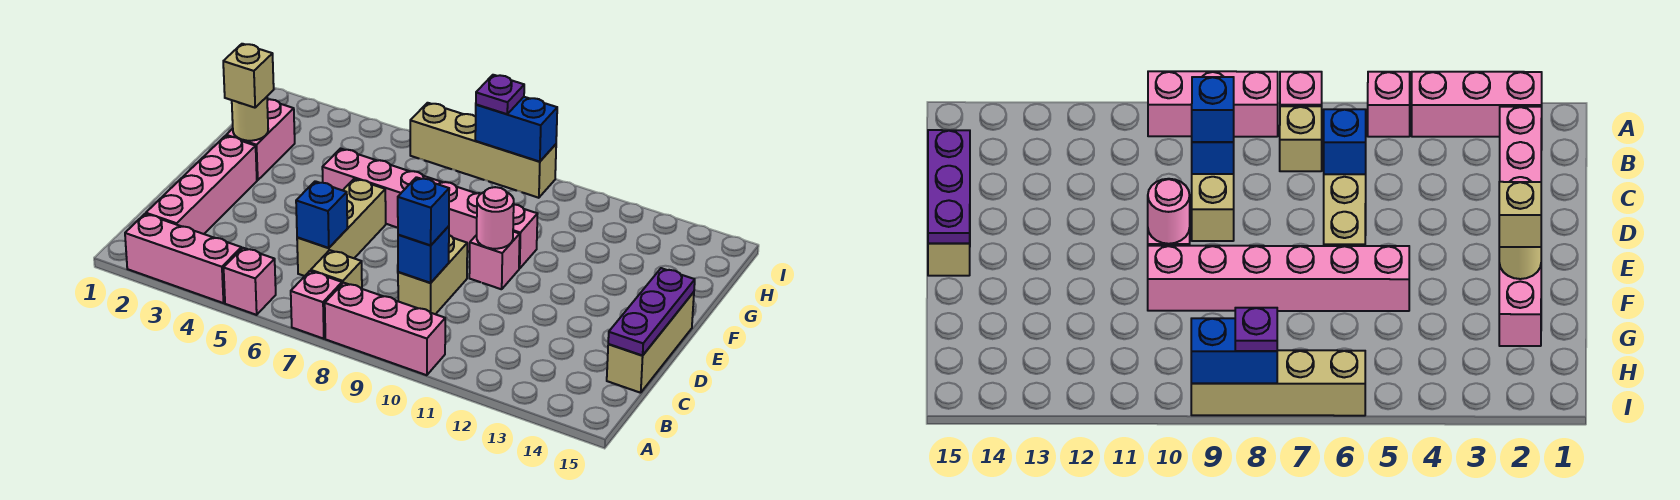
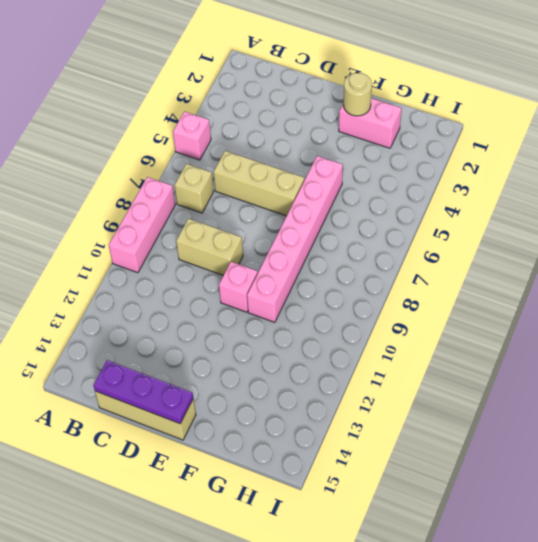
none -> pink brick A2:A4 level 1
none -> pink brick A7 level 1
none -> pink brick B2:E2 level 1

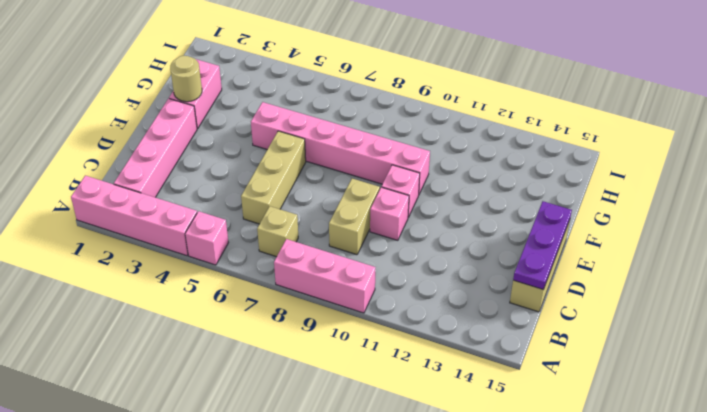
pink brick A1:A4 level 1 -> pink brick A2:A4 level 1
pink brick D10 level 1 -> pink brick A7 level 1
none -> tan brick I6:I9 level 1
none -> blue brick C6 level 2
none -> blue brick C9 level 2

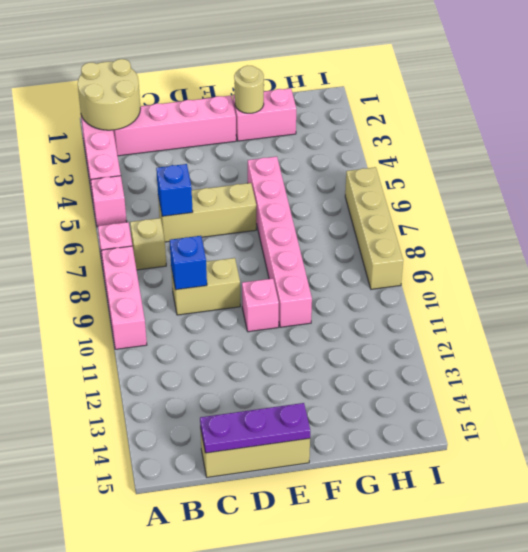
tan round brick A1:B2 level 2 -> none
none -> pink round brick E10 level 2
none -> blue brick I8:I9 level 2
none -> blue brick C9 level 3

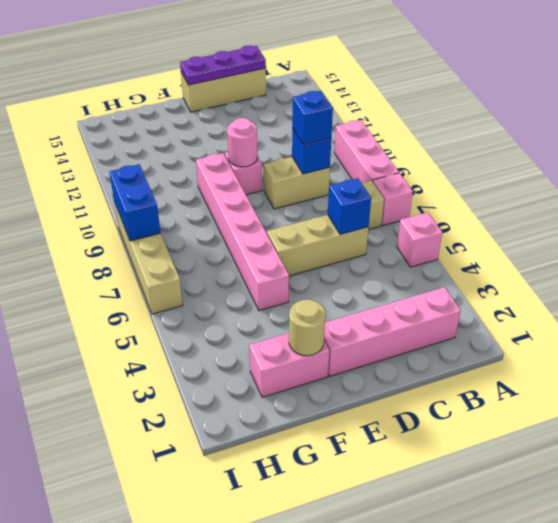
none -> pink brick A2:A4 level 1
none -> tan brick F2 level 3
none -> purple plate I8 level 3

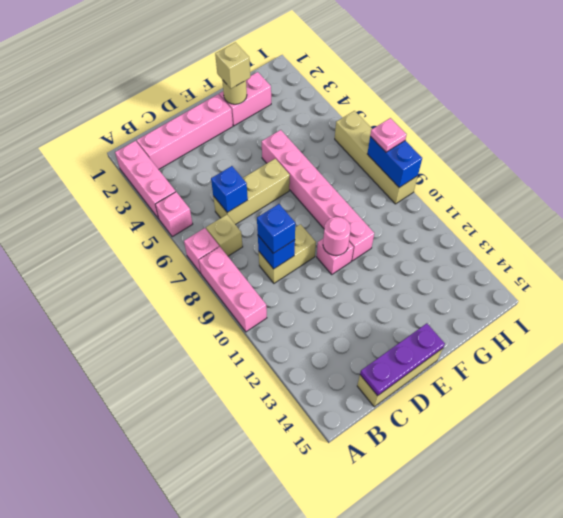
pink plate I8 level 3 -> purple plate I8 level 3

